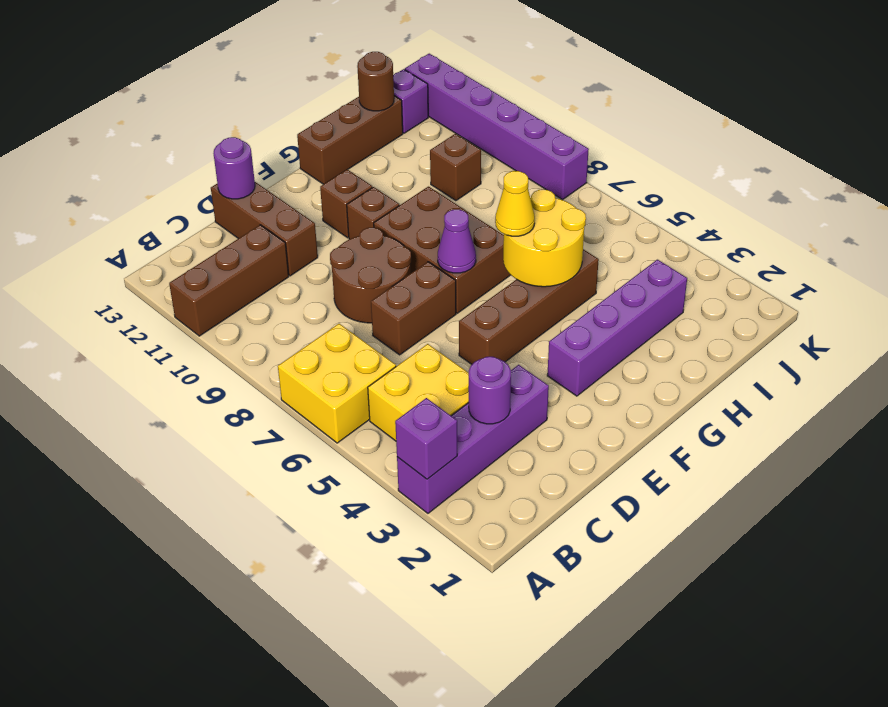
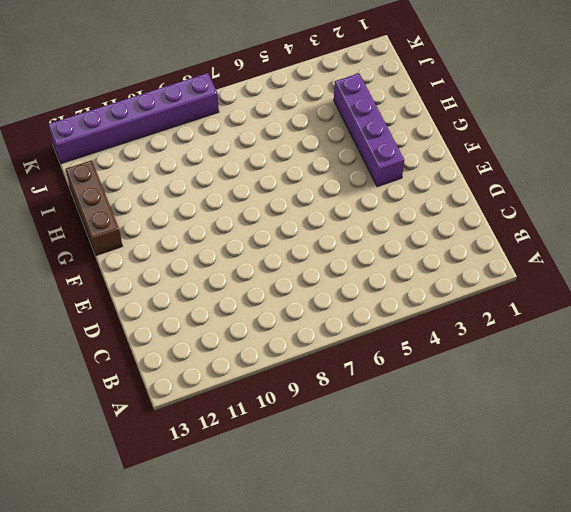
none -> purple brick A3:D3 level 1
none -> yellow brick A6:B7 level 1
none -> brown brick A11:C11 level 1

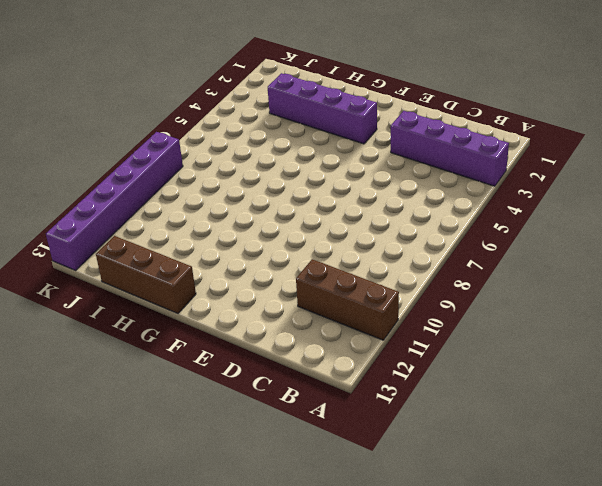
none -> yellow brick A6:B7 level 1
none -> yellow brick B4:C5 level 1
none -> brown brick D7:E7 level 1

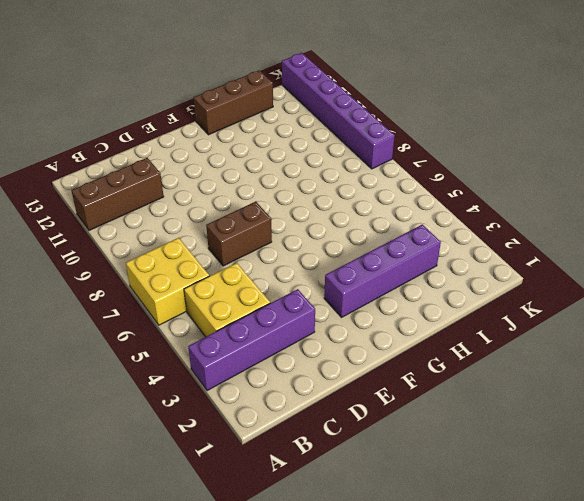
none -> brown round brick D8:E9 level 1
none -> brown brick D11:D13 level 1
none -> brown brick E5:H5 level 1

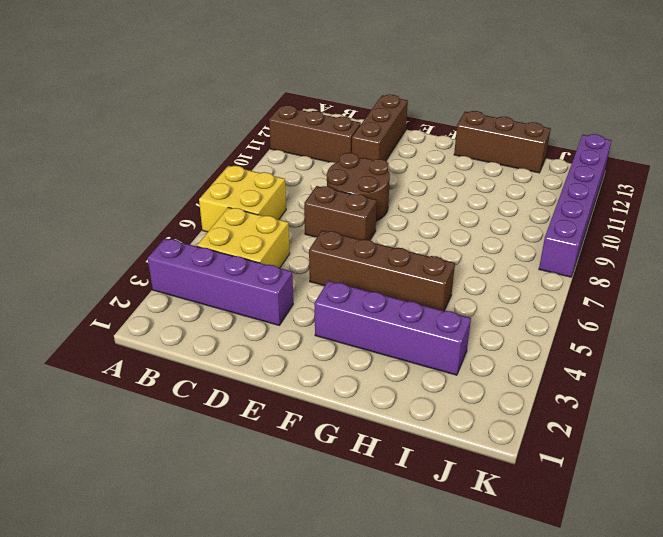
none -> brown brick F7:G9 level 1
none -> brown brick F10 level 1
none -> brown brick F11 level 1

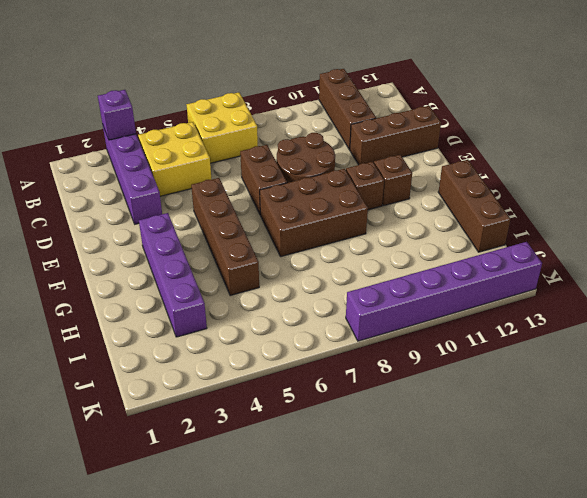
none -> brown brick I10 level 1
none -> purple brick J13 level 1
none -> purple round brick C3 level 2

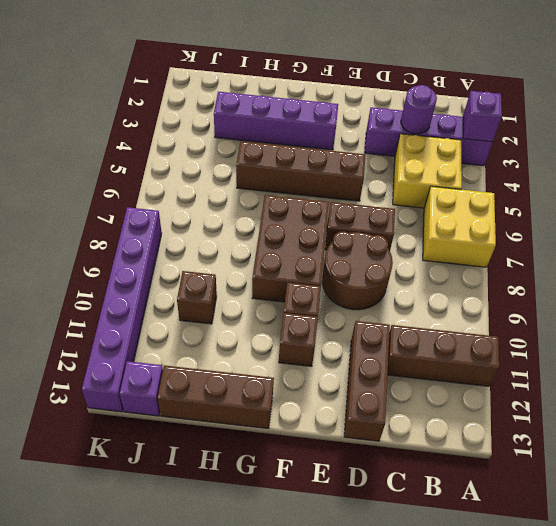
none -> purple round brick D13 level 2
none -> purple cone F7 level 2
none -> yellow round brick G5:H6 level 2

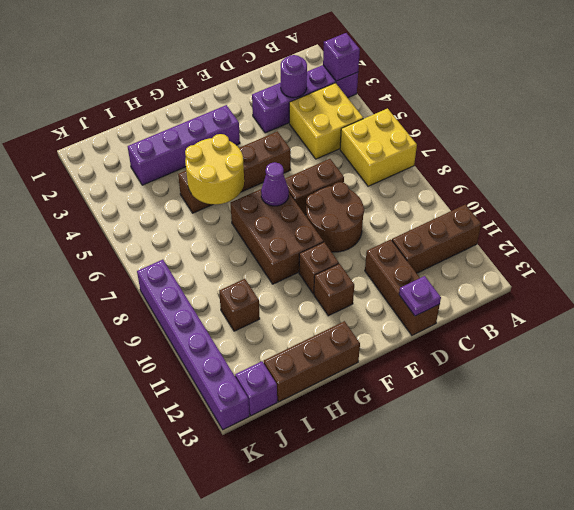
purple plate D13 level 2 -> purple round brick D13 level 2
none -> brown round brick I13 level 2
none -> yellow cone G6 level 3

